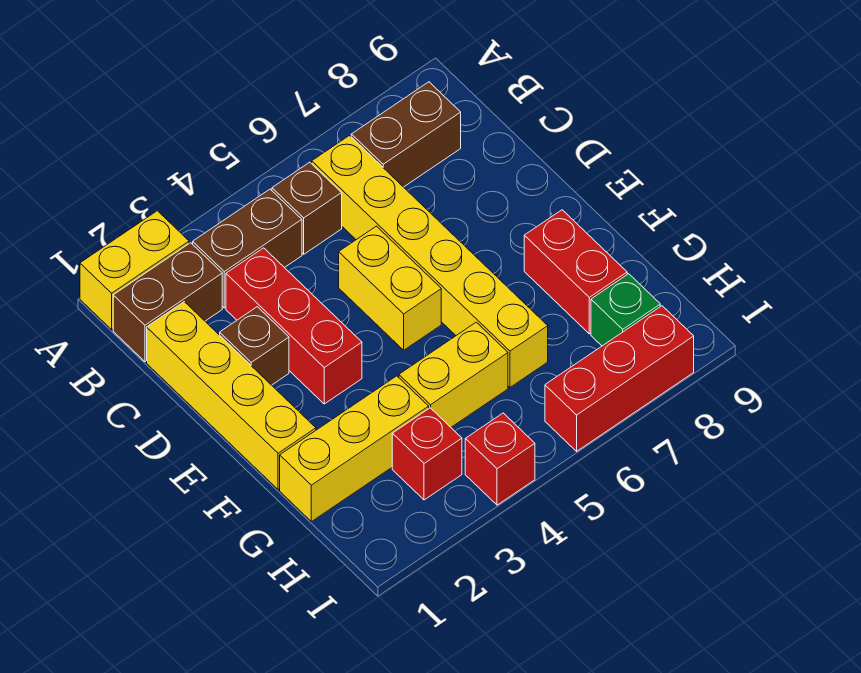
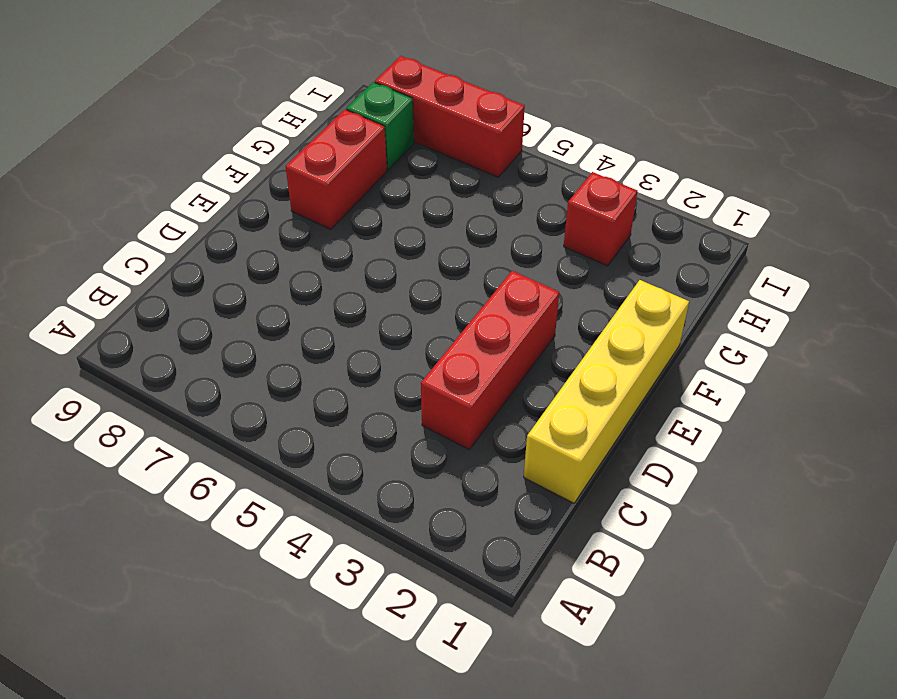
none -> yellow brick A1:A2 level 1
none -> brown brick B1:B2 level 1
none -> brown brick B3:B4 level 1

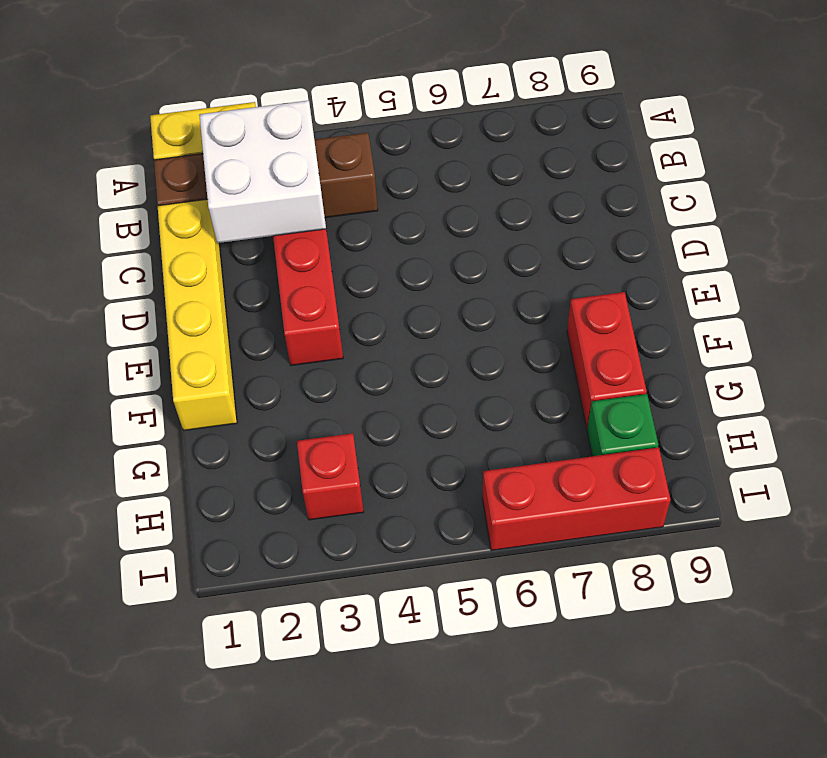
white brick B2:C3 level 2 -> none
none -> brown brick B5 level 1
none -> yellow brick B6:G6 level 1
none -> brown brick B7:B8 level 1

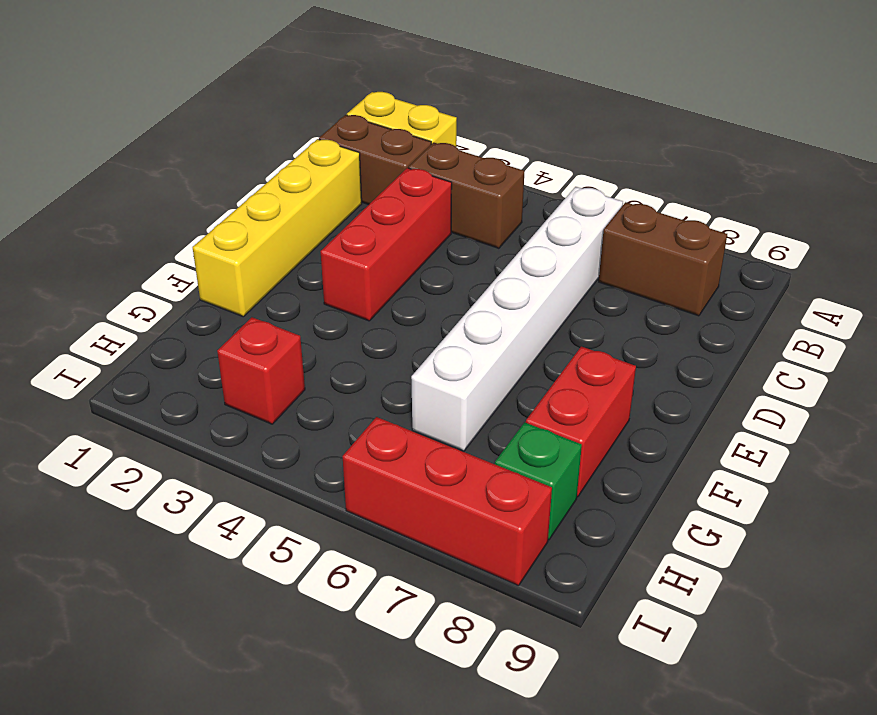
white brick B6:G6 level 1 -> yellow brick B6:G6 level 1
none -> brown brick B5 level 1
none -> brown brick D2 level 1
none -> yellow brick D5:E5 level 1

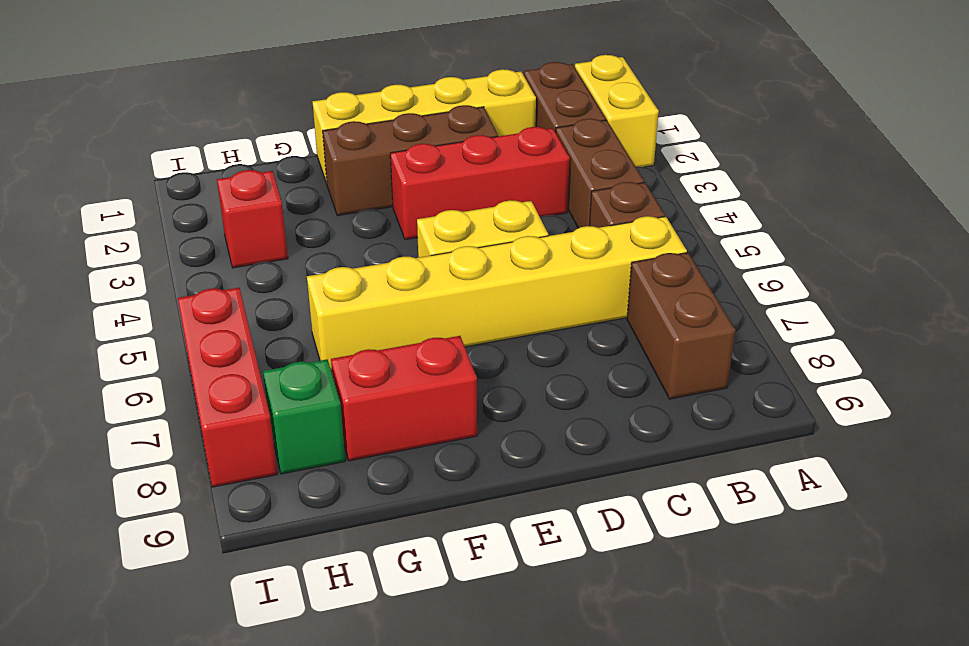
brown brick D2:F2 level 1 -> brown brick D2 level 1
none -> yellow brick G1:G3 level 1
none -> yellow brick G4:G5 level 1
none -> red brick I4 level 1

